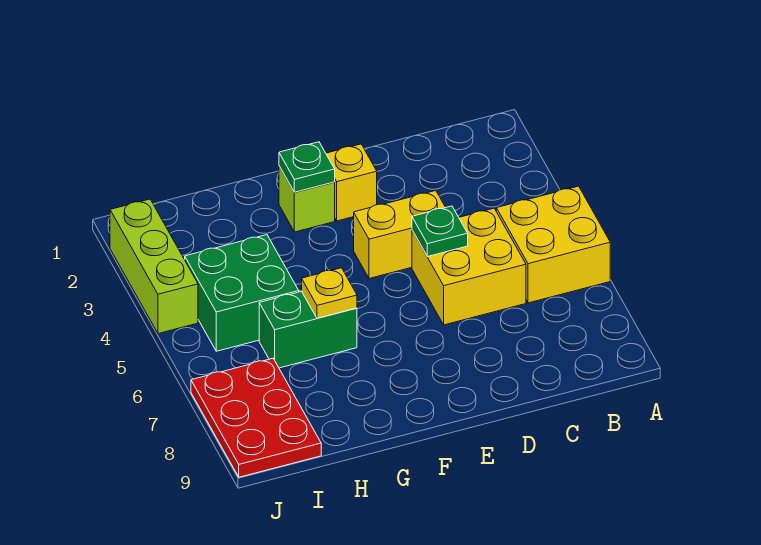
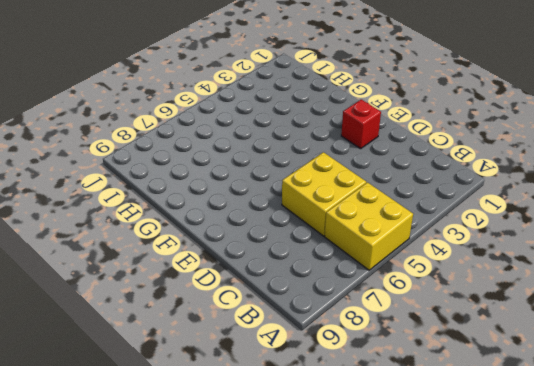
red brick E2 level 1 -> yellow brick E2 level 1
none -> yellow brick D4:E4 level 1
none -> lime brick F2 level 1
none -> green brick G6:H6 level 1

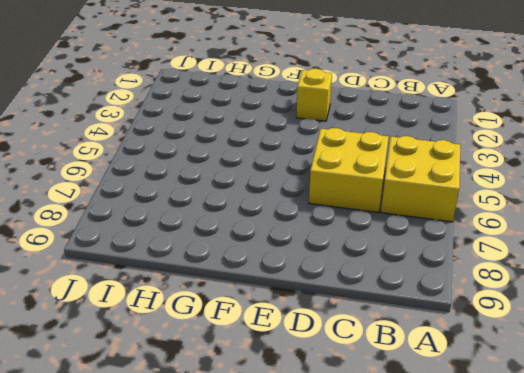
none -> yellow brick D4:E4 level 1
none -> lime brick F2 level 1
none -> green brick G6:H6 level 1

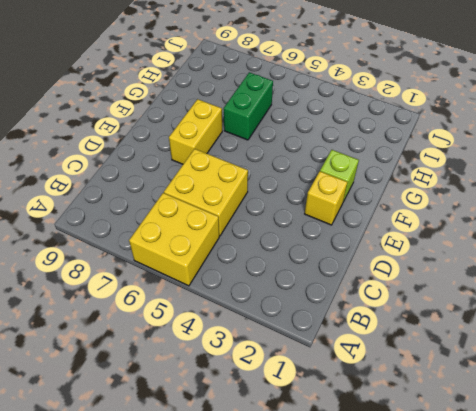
yellow brick E7:F7 level 1 -> yellow brick D4:E4 level 1
none -> green brick H4:I5 level 1
none -> red plate I7:J9 level 1
none -> lime brick J2:J4 level 1

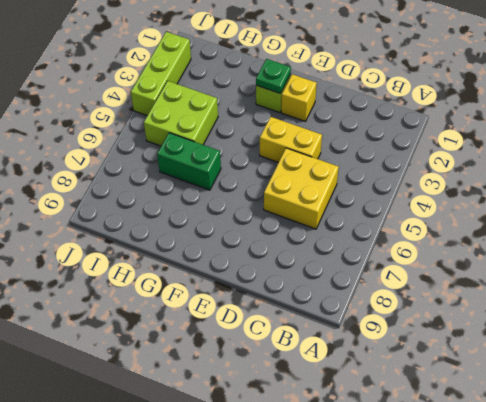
lime brick H4:I5 level 1 -> green brick H4:I5 level 1
none -> yellow brick A5:B6 level 1
none -> red plate I7:J9 level 1
none -> green plate D5 level 2

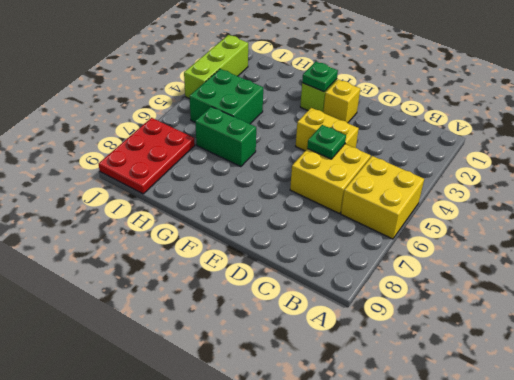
none -> yellow plate G6 level 2

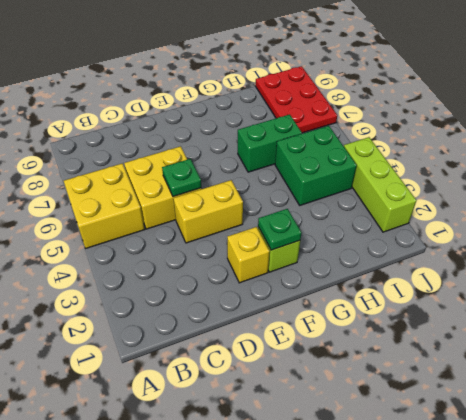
none -> yellow plate G6 level 2

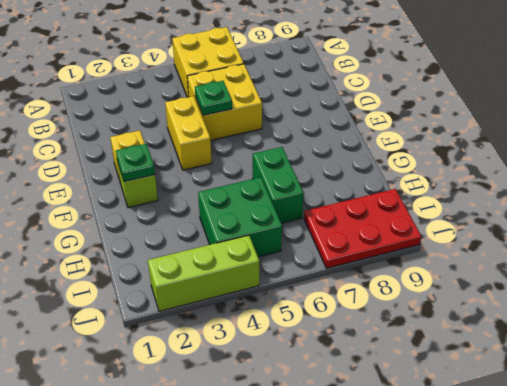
none -> yellow plate G6 level 2

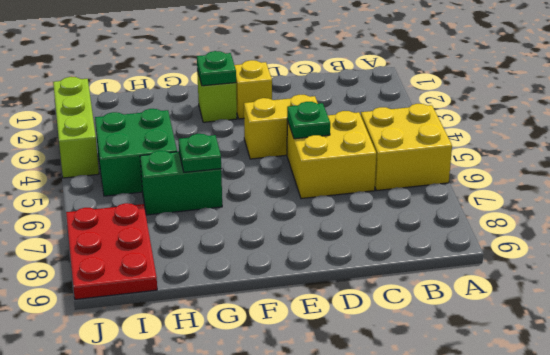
green plate G6 level 2 -> yellow plate G6 level 2

